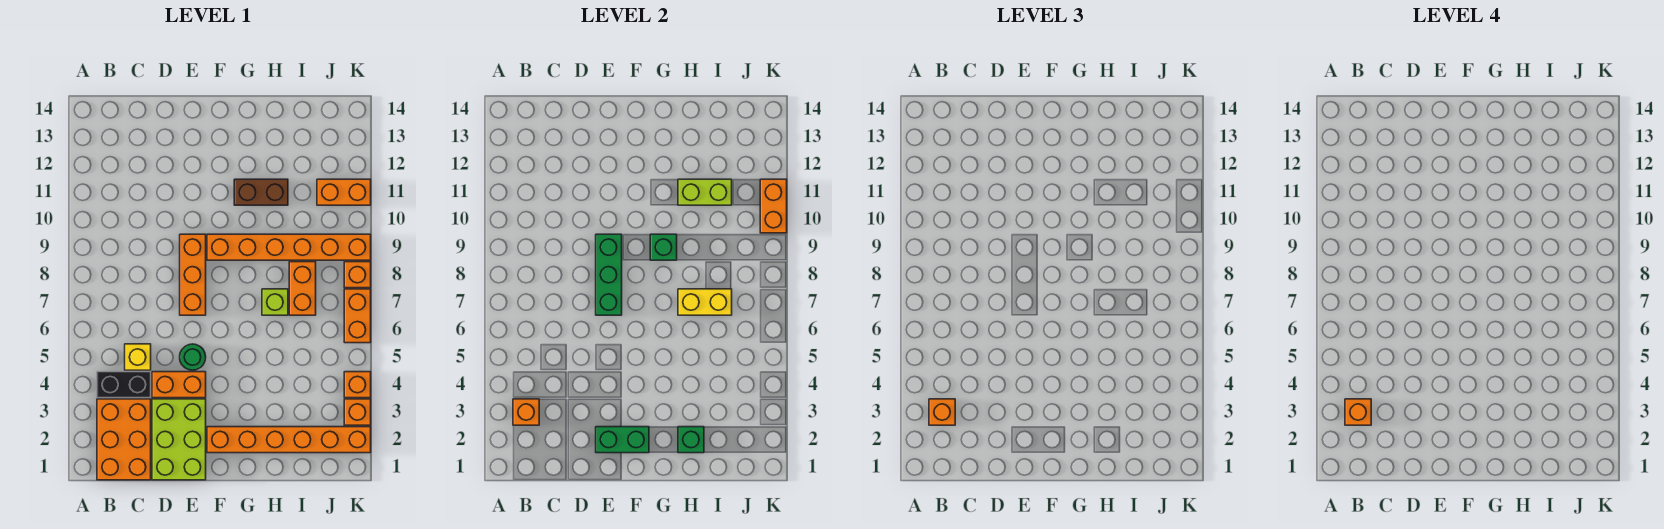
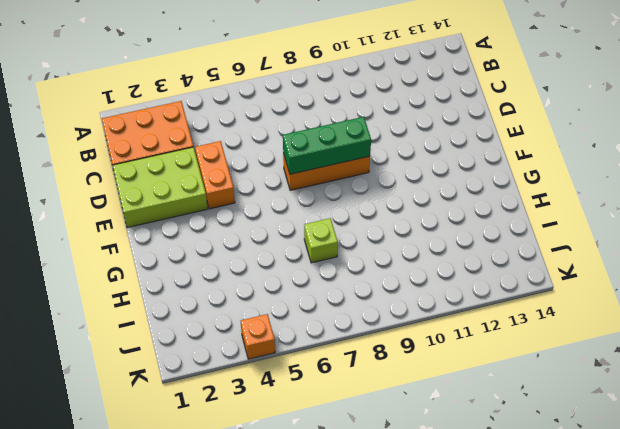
none -> black brick B4:C4 level 1
none -> yellow brick C5 level 1
none -> green round brick E5 level 1

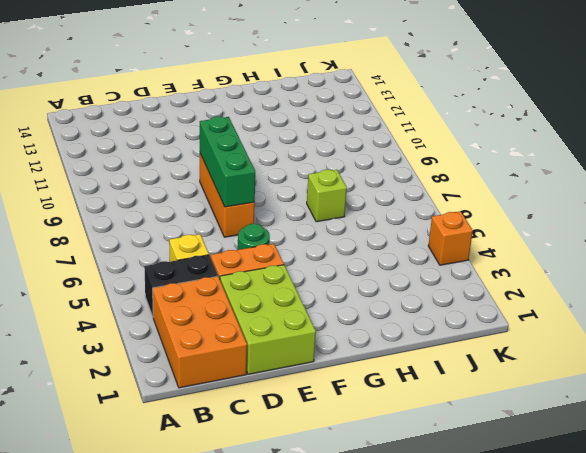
none -> orange brick F2:K2 level 1
none -> orange brick F9:K9 level 1
none -> brown brick G11:H11 level 1

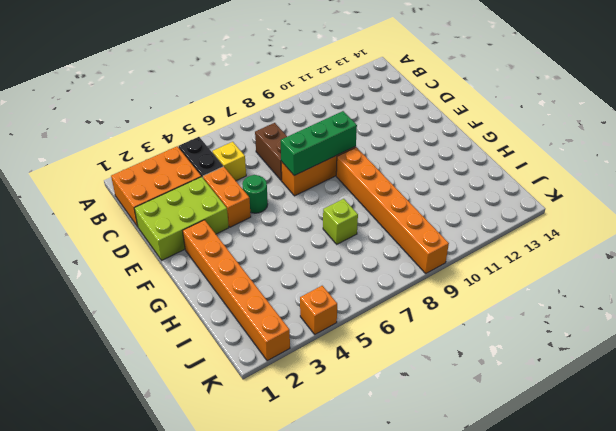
brown brick C7:D7 level 1 -> brown brick G11:H11 level 1
none -> orange brick I7:I8 level 1
none -> orange brick J11:K11 level 1
none -> orange brick K3 level 1

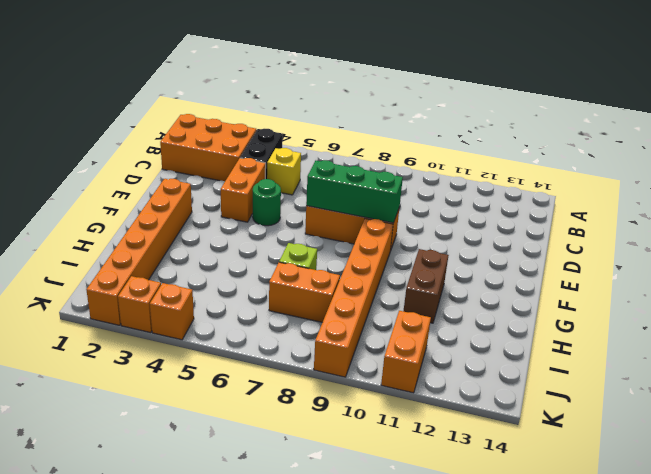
none -> lime brick D1:E3 level 1
none -> orange brick K6:K7 level 1
none -> orange brick K8 level 1

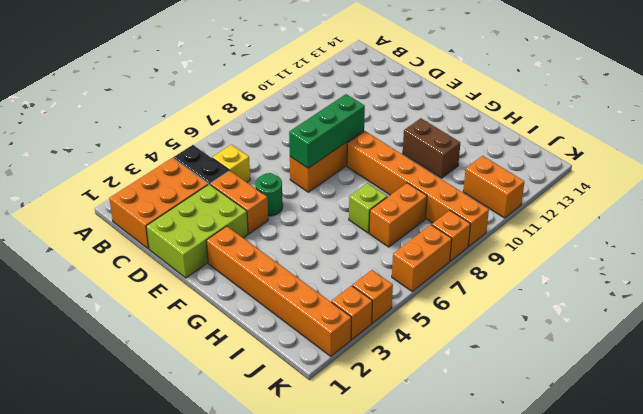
none -> orange brick B3 level 2
none -> green brick E2:F2 level 2
none -> green brick G9 level 2

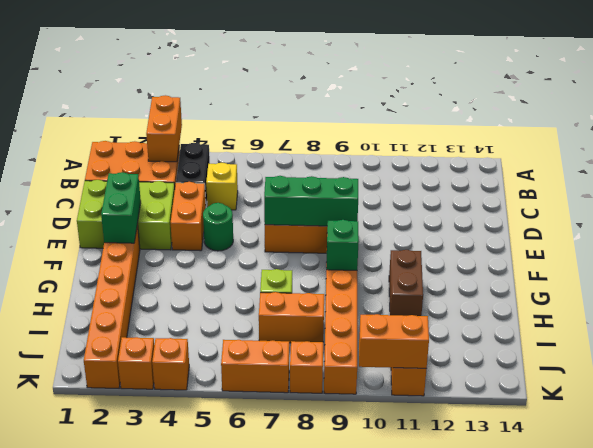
orange brick A3:B3 level 2 -> orange brick B3 level 2
none -> green brick H2 level 2
none -> yellow brick H7:I7 level 2
none -> lime brick H11:I11 level 2

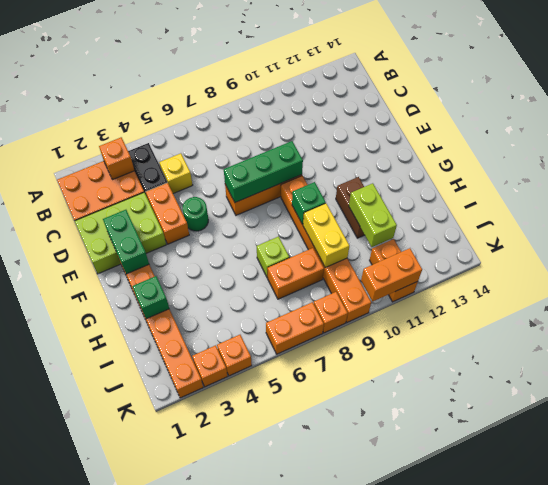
yellow brick H9:I9 level 2 -> yellow brick H7:I7 level 2
none -> orange brick B3 level 3
none -> orange brick B3 level 4

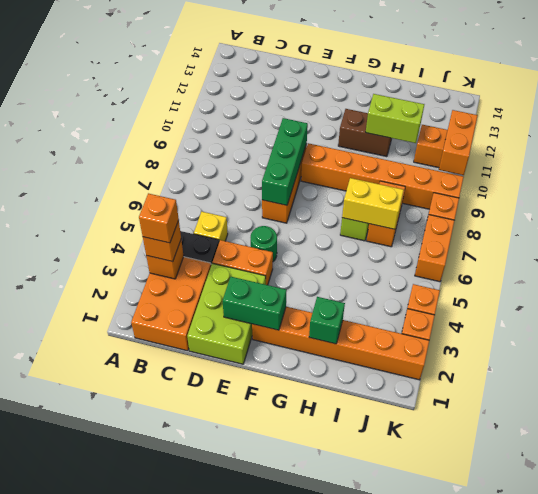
none -> green brick G9 level 2

